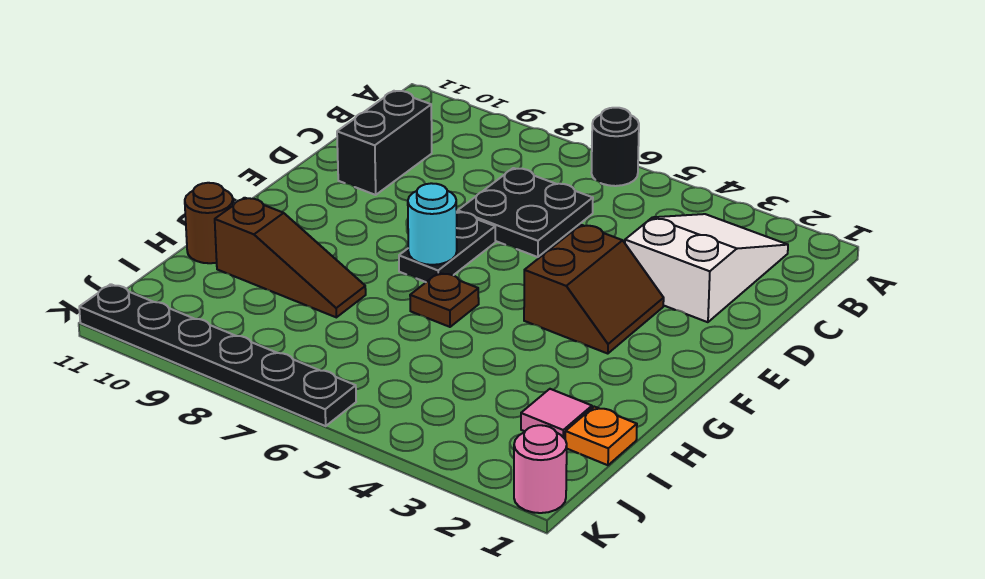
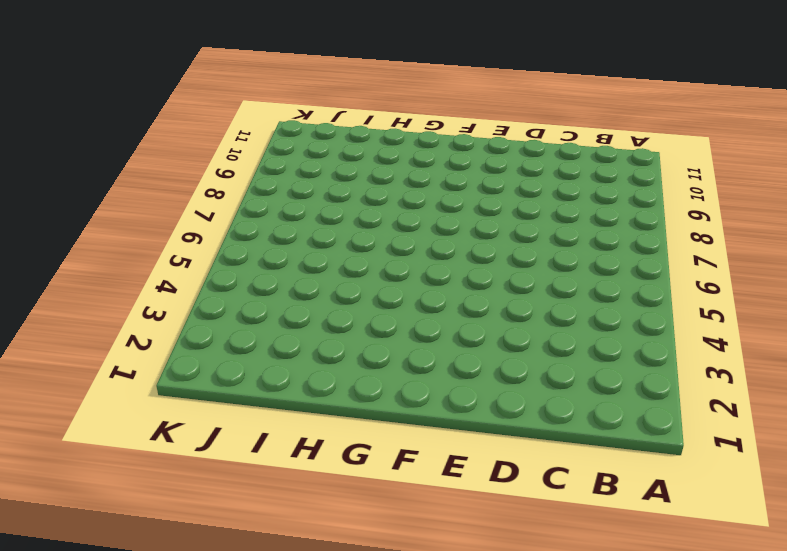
none -> black round brick A6 level 1
none -> white slope B2:D3 level 1 top D
none -> black plate C6:D7 level 1

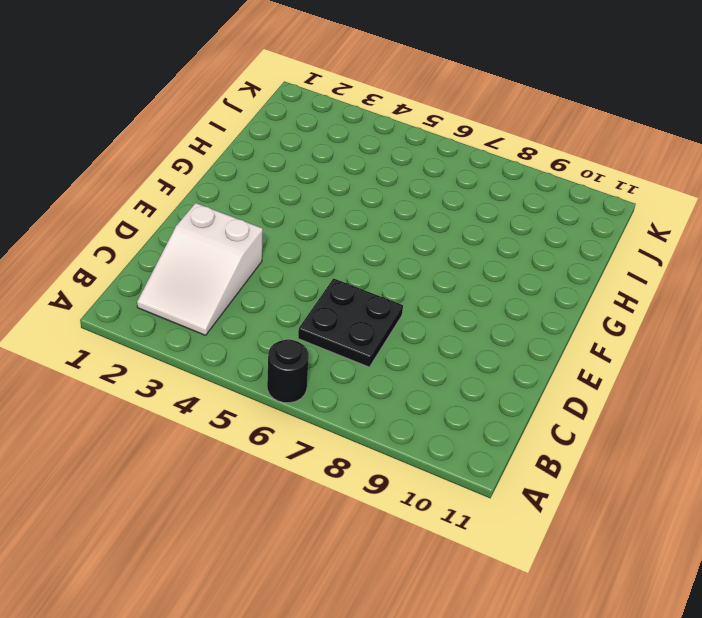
none -> black brick C10:D10 level 1
none -> brown slope E3:F4 level 1 top 4
none -> black plate E7:F7 level 1

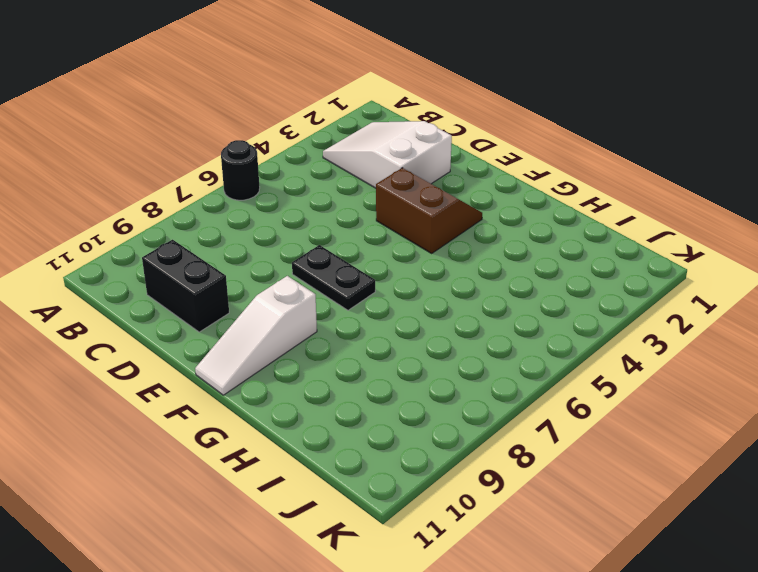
white slope F9:F11 level 1 top 9 -> none
none -> black plate C6:D7 level 1
none -> brown plate G6 level 1
none -> brown slope H8:H10 level 1 top 10

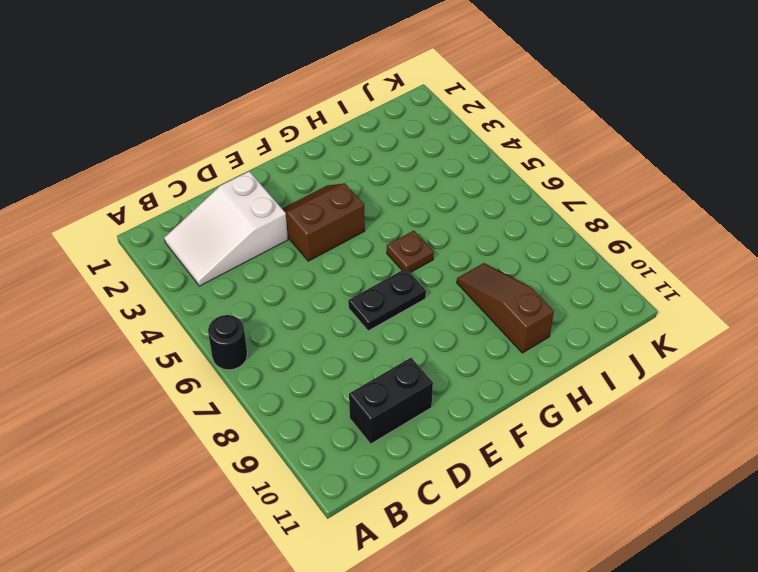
none -> black plate C6:D7 level 1
none -> brown round brick H11 level 1
none -> orange plate I1 level 1

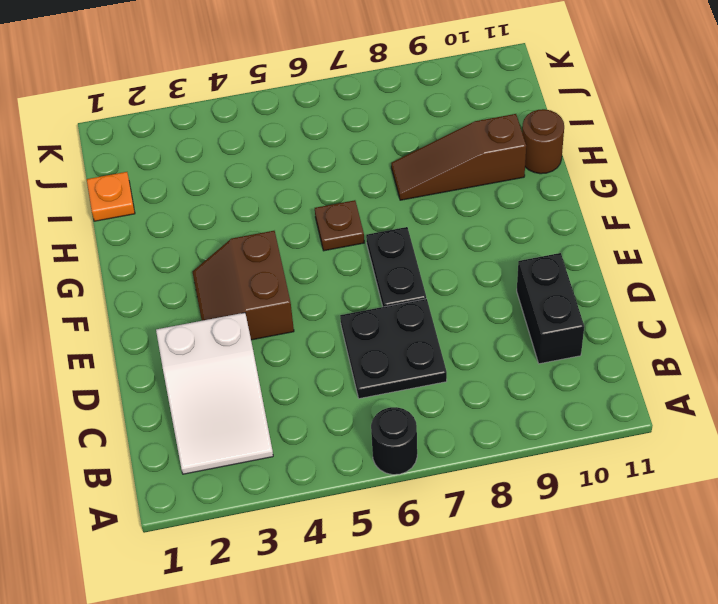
none -> pink tile I2 level 1
none -> pink round brick K1 level 1
none -> black plate K6:K11 level 1

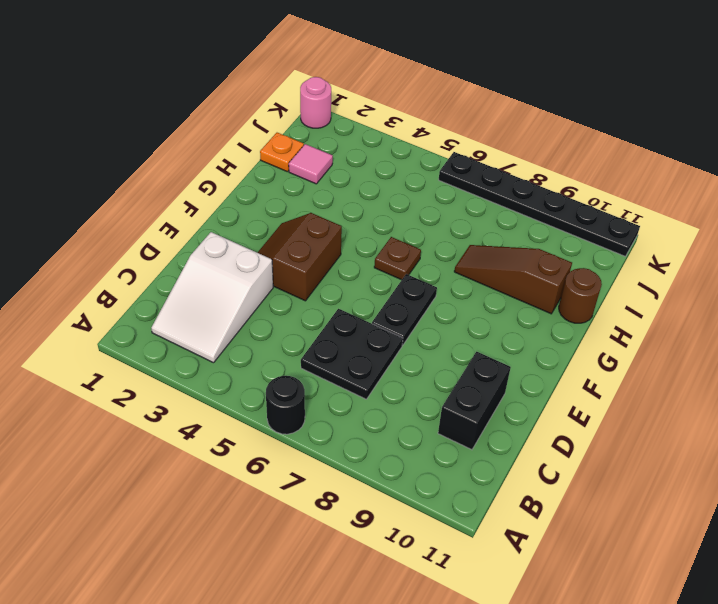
none -> cyan round brick F7 level 2

